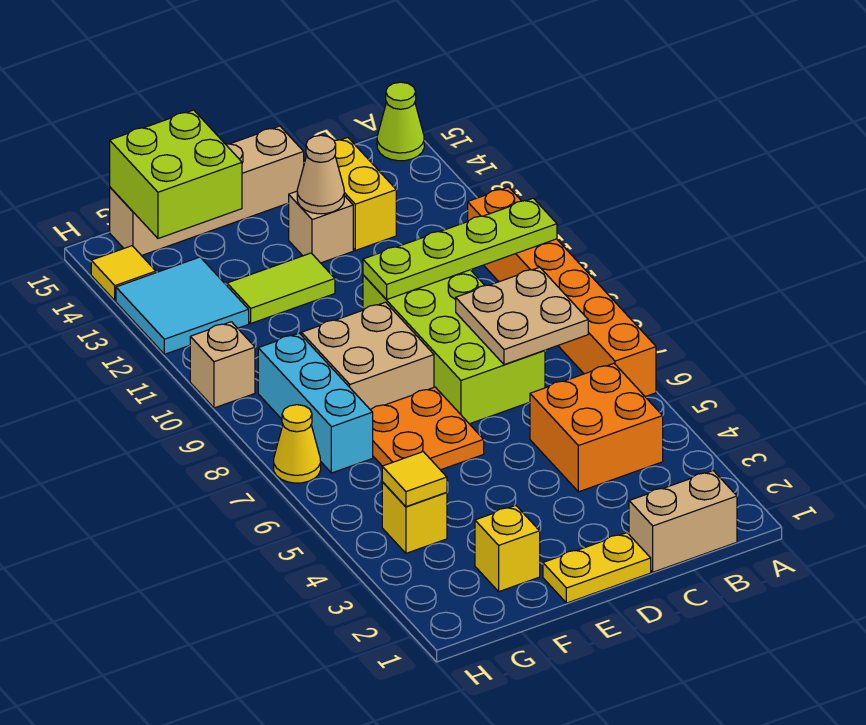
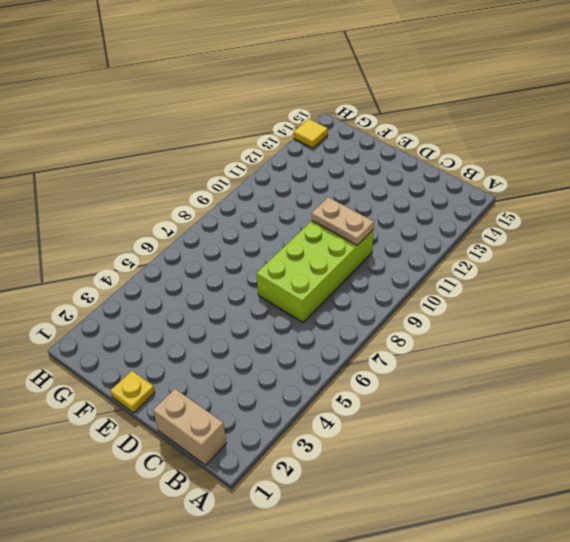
tan plate C10:D10 level 2 -> lime plate A10:D10 level 2
yellow plate E1 level 1 -> yellow plate D1:E1 level 1
none -> orange brick A6:A11 level 1
none -> lime cone A15 level 1
none -> orange brick B4:C5 level 1

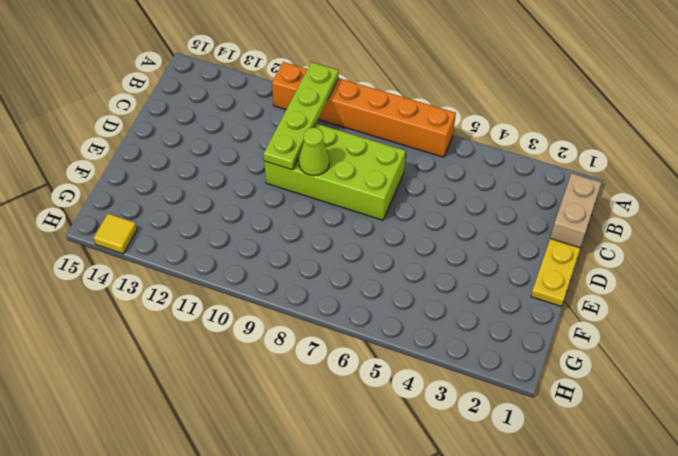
lime cone D9 level 2 -> lime cone A15 level 1
none -> orange brick B4:C5 level 1
none -> yellow brick C13:C14 level 1
none -> tan brick D13 level 1

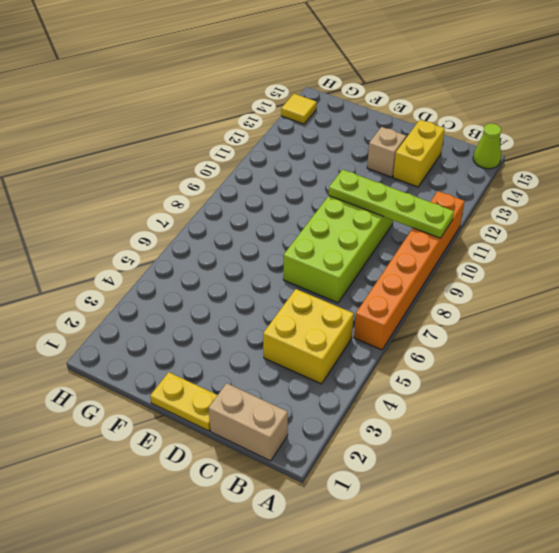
yellow brick B4:C5 level 1 -> orange brick B4:C5 level 1
none -> tan brick D15:G15 level 1
none -> orange plate E6:F7 level 1
none -> tan brick E8:F9 level 1

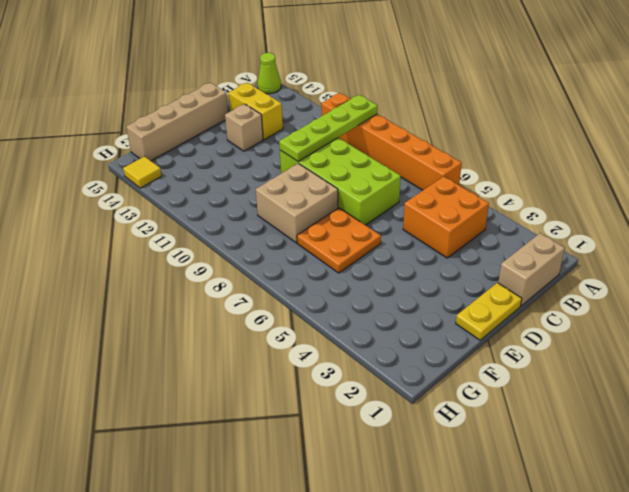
none -> lime tile E12:F12 level 1
none -> yellow brick F2 level 1
none -> yellow brick G4 level 1

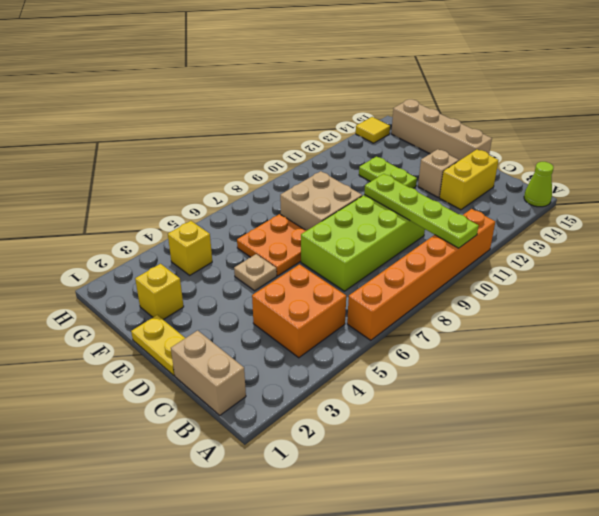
tan plate E5 level 1 -> none
lime plate E12:F12 level 1 -> lime tile E12:F12 level 1
none -> cyan brick G7:G9 level 1
none -> cyan tile G12:H13 level 1
none -> yellow cone H7 level 1

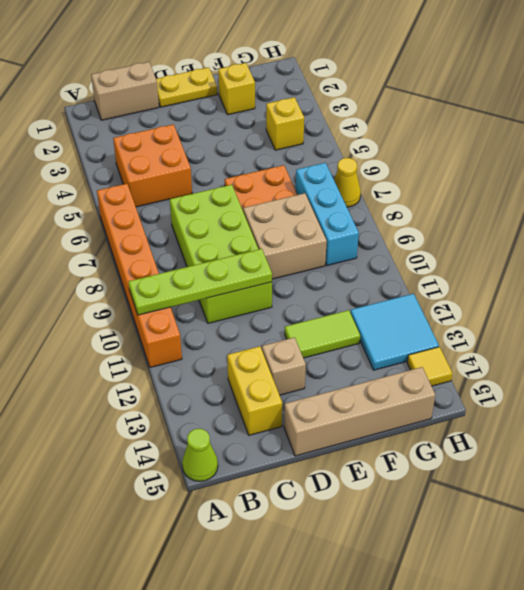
none -> tan brick H10 level 1
none -> tan plate B7:C8 level 2
none -> tan cone D13 level 2

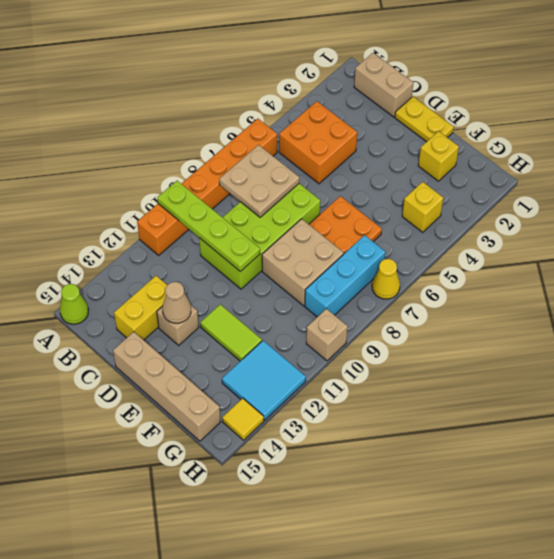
none -> lime brick F14:G15 level 2
none -> yellow tile G4 level 2

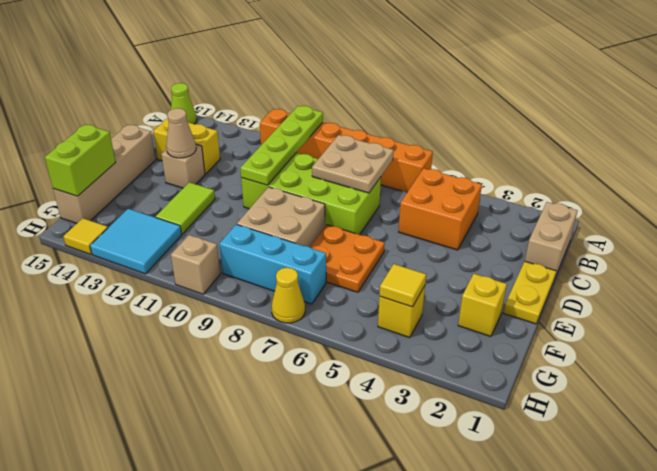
lime brick F15:G15 level 2 -> lime brick F14:G15 level 2

